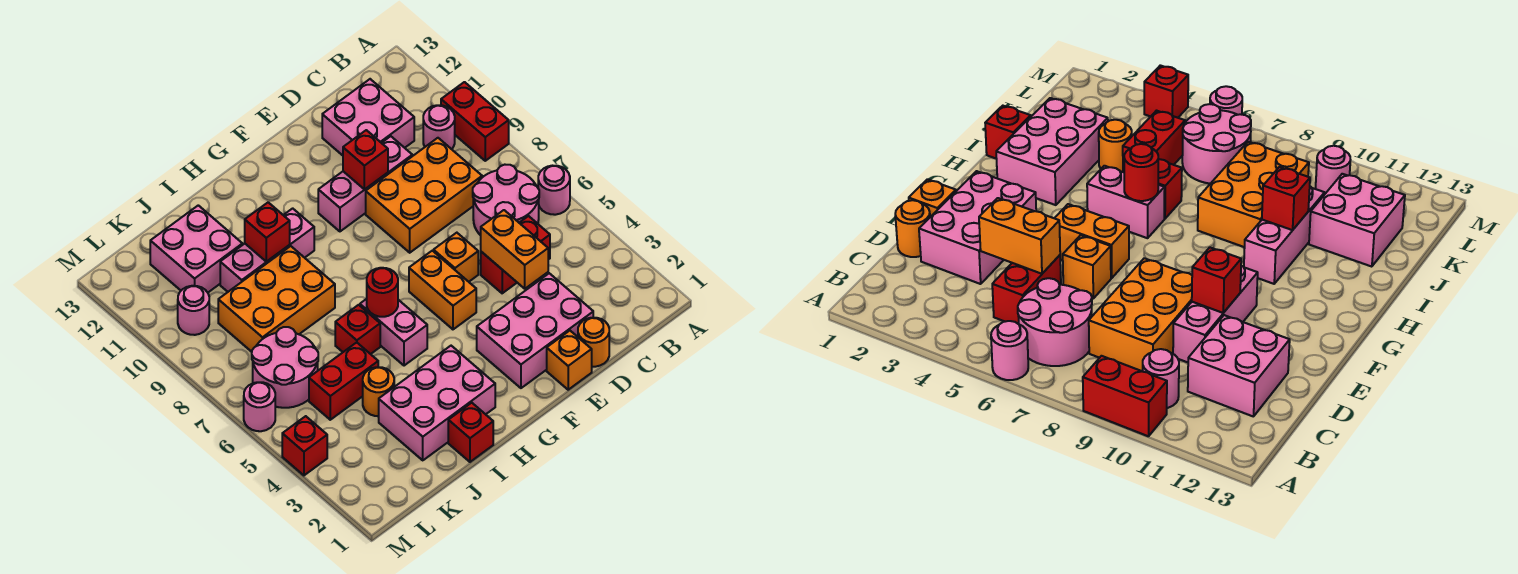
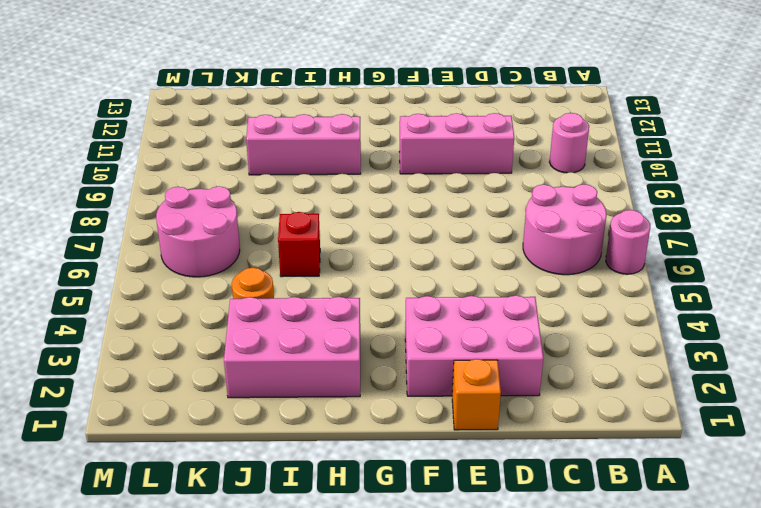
none -> red brick A9:A10 level 1
none -> red brick C5:D5 level 1
none -> orange brick C8:E9 level 1
none -> pink brick C11:D12 level 1

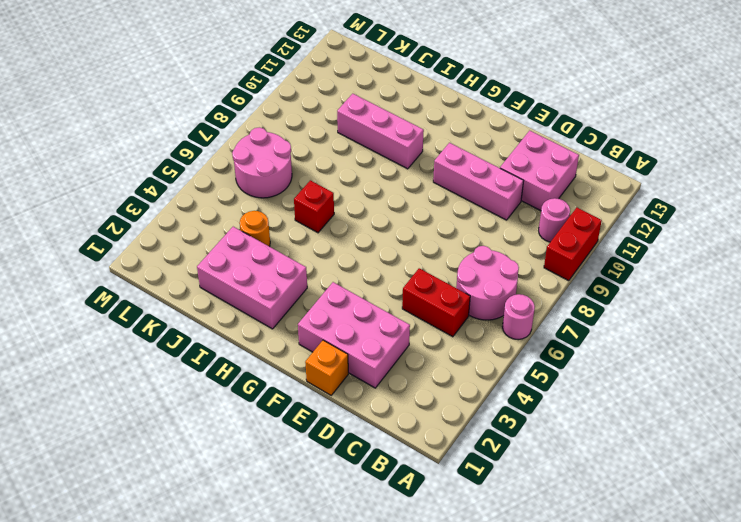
none -> orange brick C8:E9 level 1
none -> orange round brick D1 level 1
none -> orange brick E6 level 1
none -> orange brick F5:F6 level 1

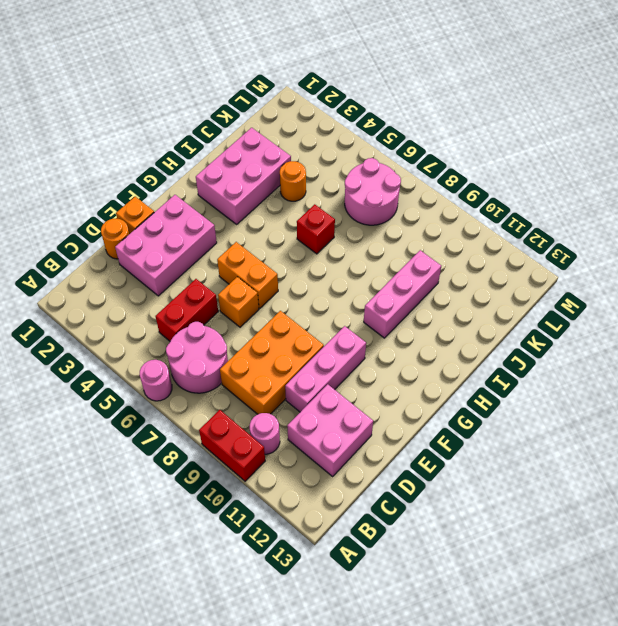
none -> pink brick H5:H6 level 1
none -> red brick I1 level 1
none -> orange brick I8:K9 level 1
none -> red brick J5:K5 level 1

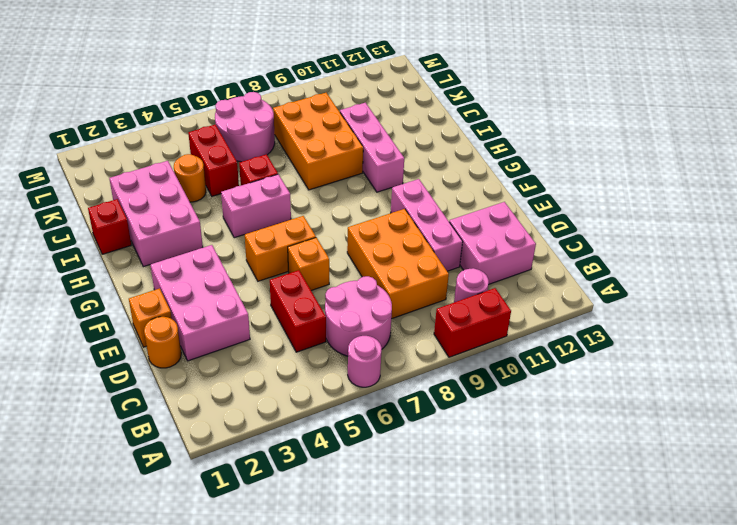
none -> pink brick J11:K12 level 1
none -> pink round brick L10 level 1
none -> red brick M4 level 1
none -> pink round brick M6 level 1

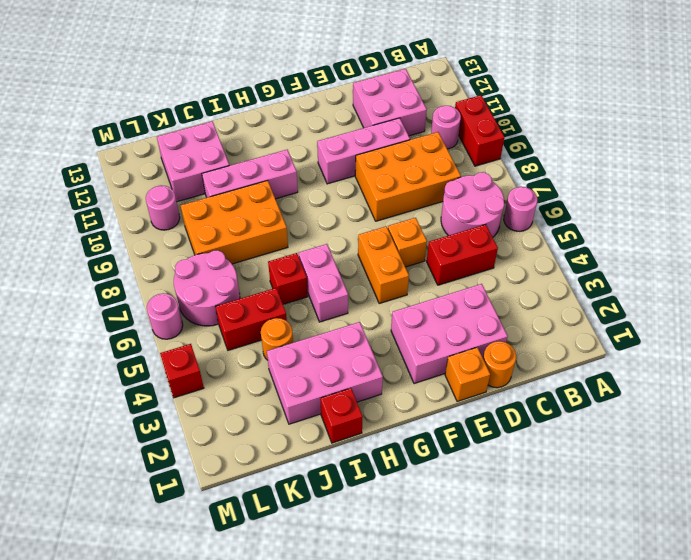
none -> orange brick D4:D5 level 2
none -> red brick E10 level 2
none -> red round brick H6 level 2
none -> red brick I10 level 2

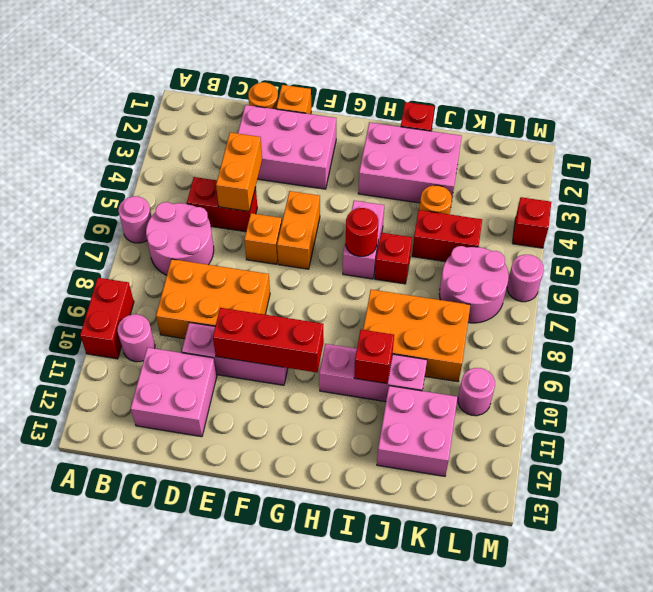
red brick E10:G10 level 2 -> red brick E10 level 2

